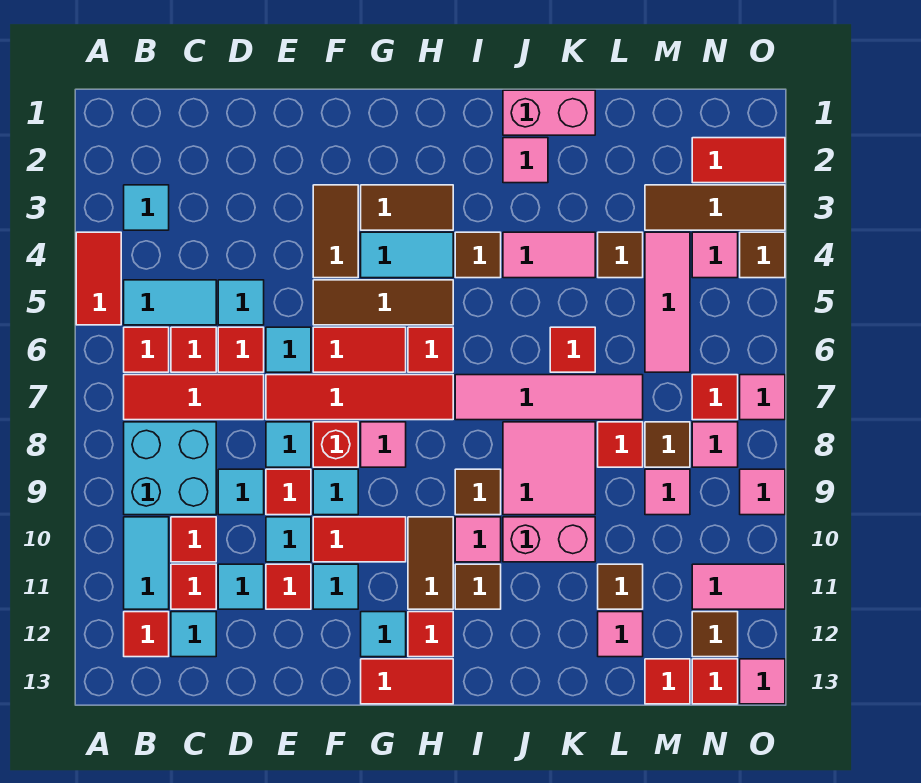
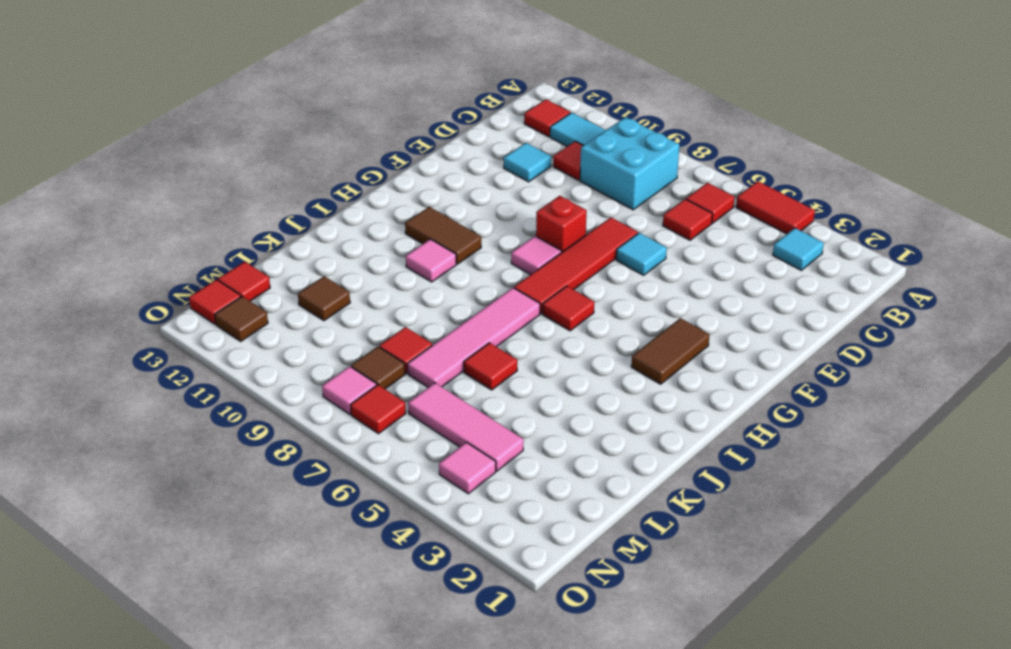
none -> cyan tile B5:C5 level 1
none -> red tile B7:D7 level 1
none -> red tile C11 level 1
none -> cyan tile C12 level 1

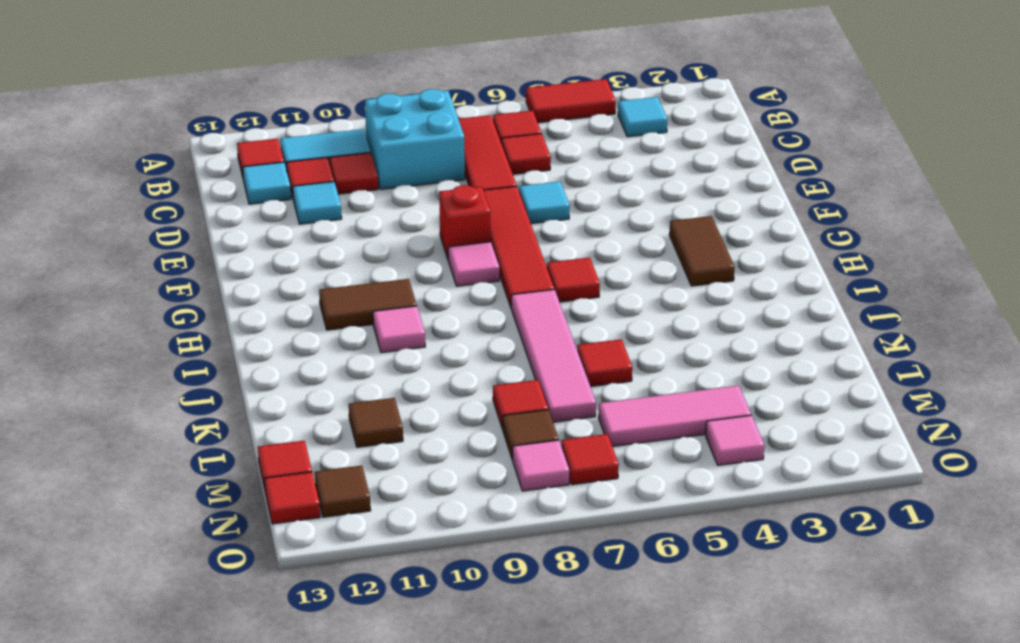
none -> cyan tile B5:C5 level 1
none -> cyan tile D5 level 1
none -> red tile D6 level 1
none -> cyan tile D9 level 1

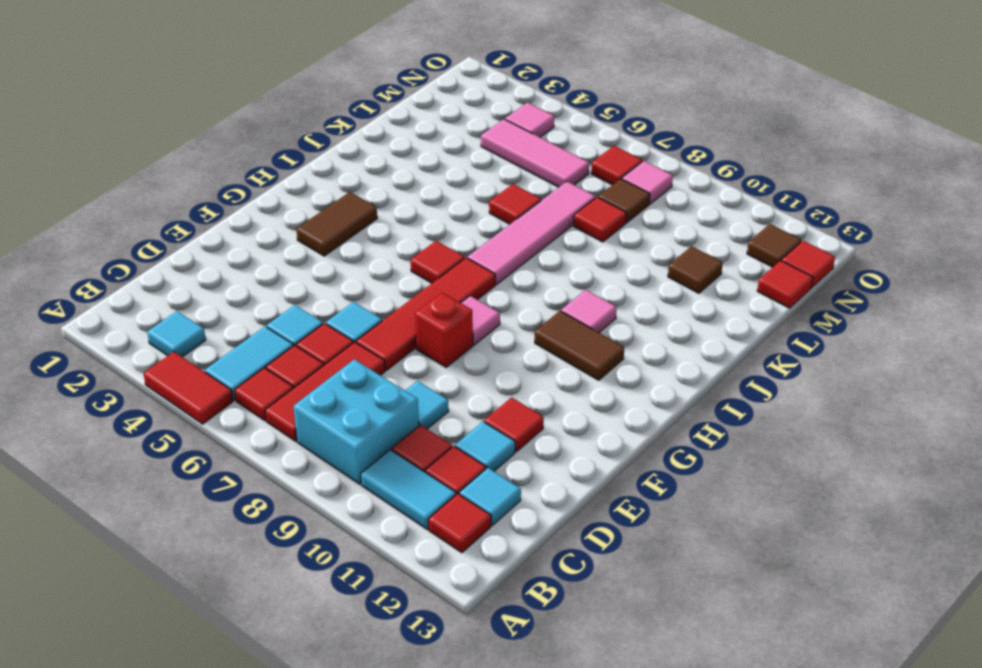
none -> cyan tile E8 level 1
none -> red tile E9 level 1
none -> cyan tile E10 level 1
none -> brown tile F3:F4 level 1

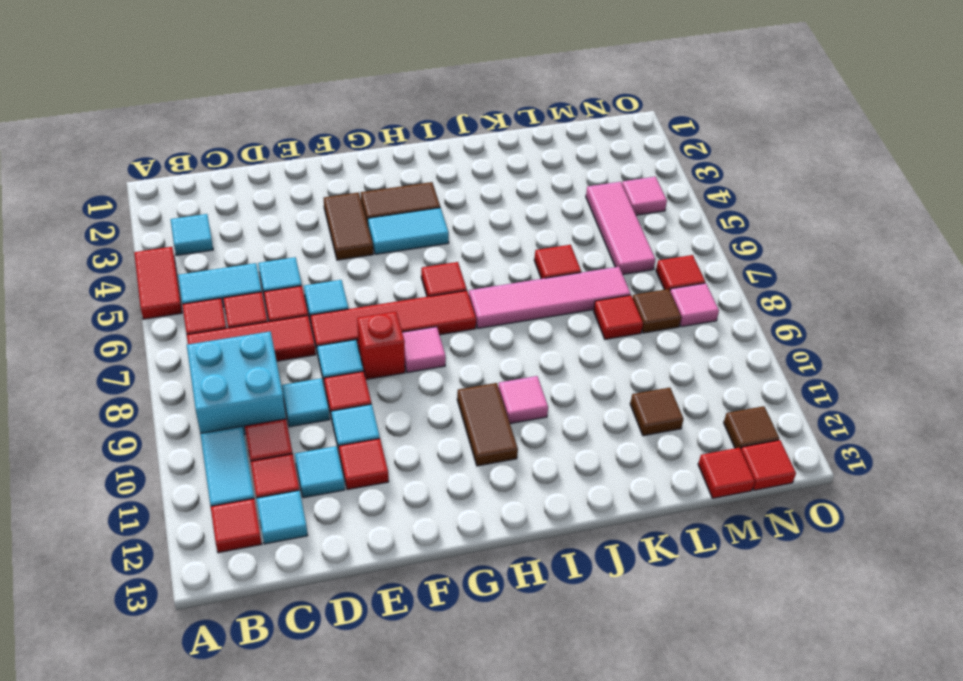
none -> brown tile F5:H5 level 1
none -> red tile F6:G6 level 1
none -> cyan tile F9 level 1
none -> red tile F10:G10 level 1

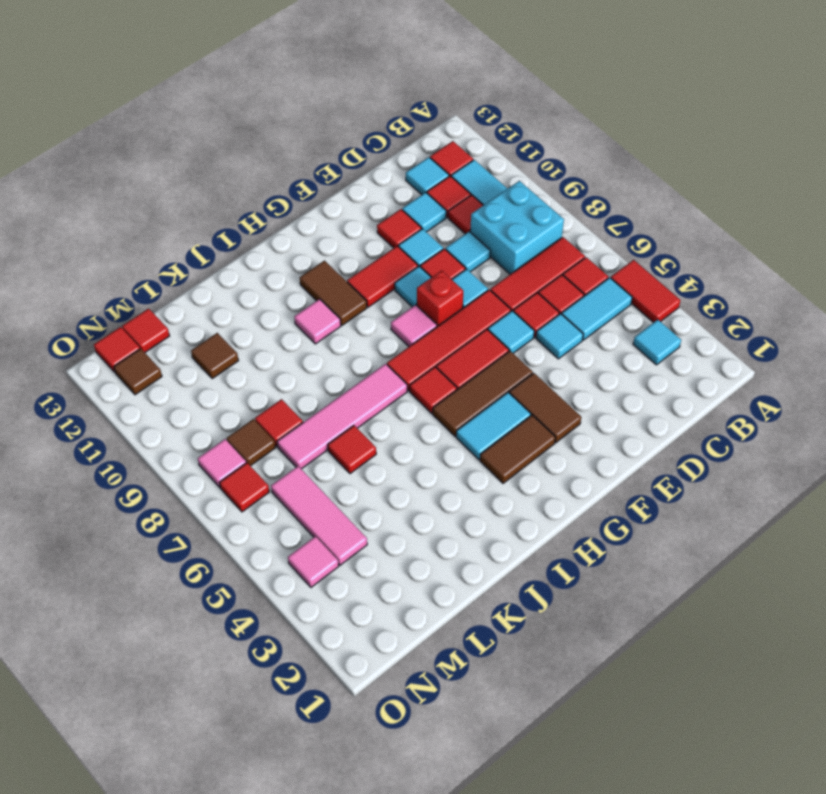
none -> cyan tile F11 level 1
none -> cyan tile G12 level 1
none -> red tile G13:H13 level 1
none -> red tile H12 level 1

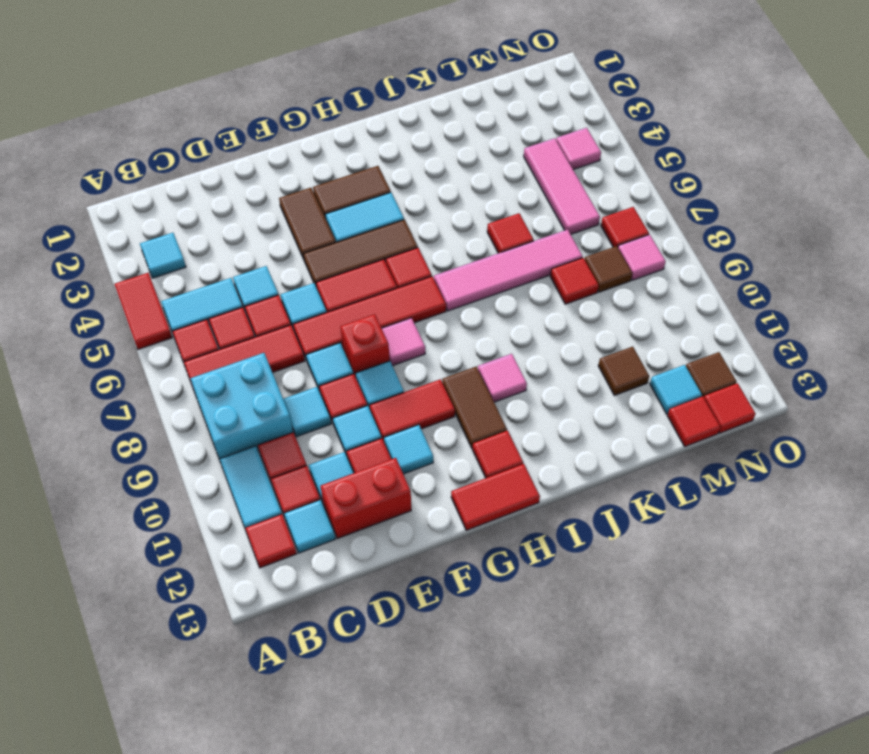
red brick D12:E12 level 1 -> none
cyan tile M12 level 1 -> cyan tile G12 level 1
none -> brown tile I4 level 1
none -> brown tile I9 level 1
none -> brown tile I11 level 1
none -> pink brick J1:K1 level 1

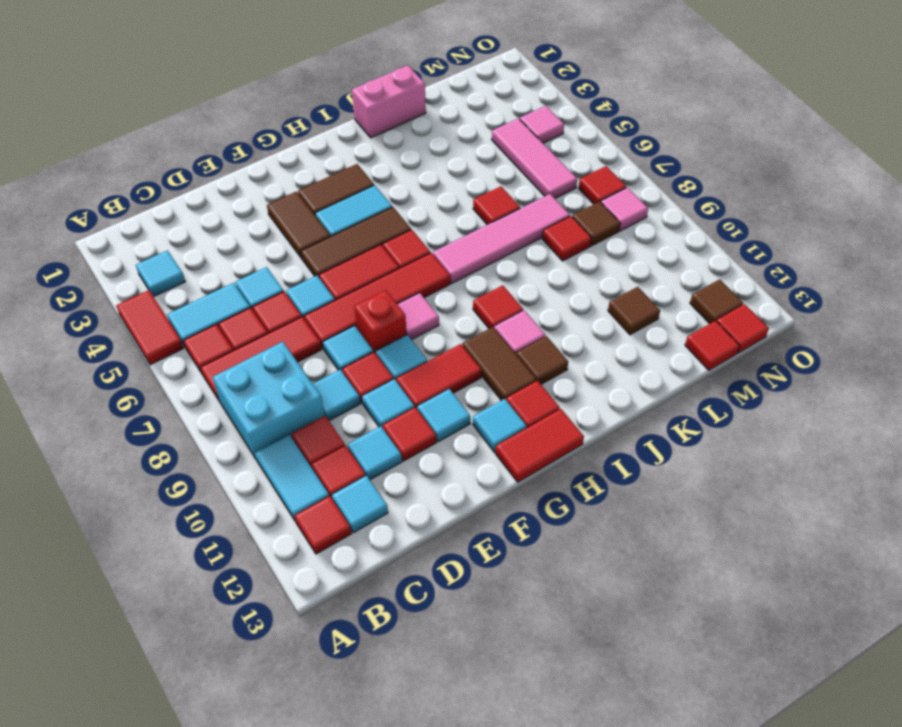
red tile I9 level 1 -> brown tile I9 level 1
none -> brown tile I4 level 1
none -> pink tile J2 level 1
none -> pink tile J4:K4 level 1
none -> pink tile J8:K9 level 1

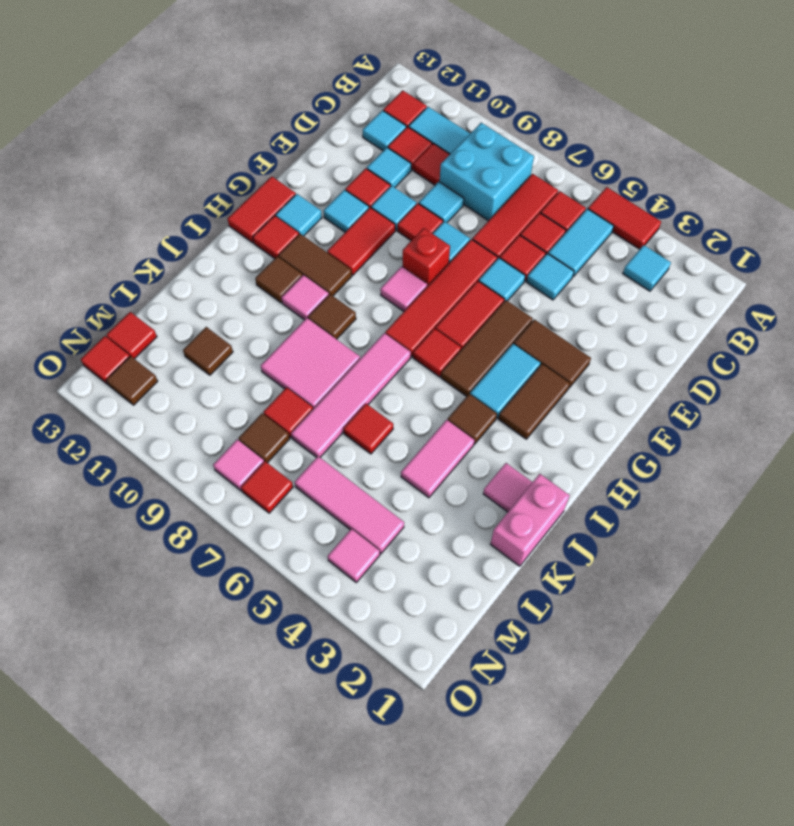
none -> cyan tile F9 level 1
none -> pink brick J10:K10 level 1
none -> brown tile L4 level 1
none -> pink tile L12 level 1

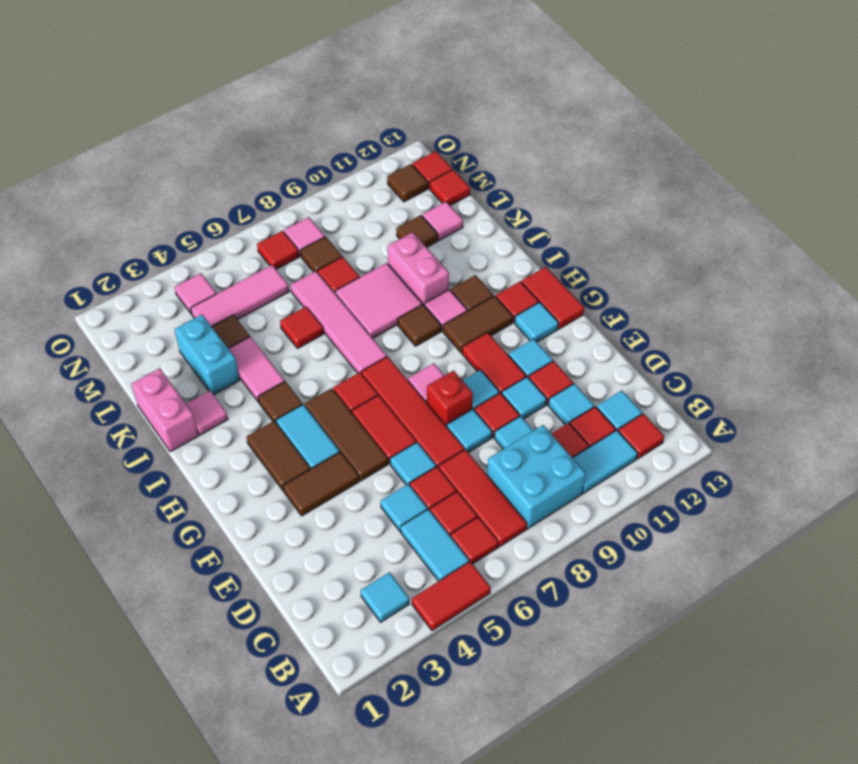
cyan brick K3:L3 level 1 -> none
none -> brown tile M3:O3 level 1
none -> pink tile M9 level 1
none -> red tile N2:O2 level 1
none -> pink tile N11:O11 level 1

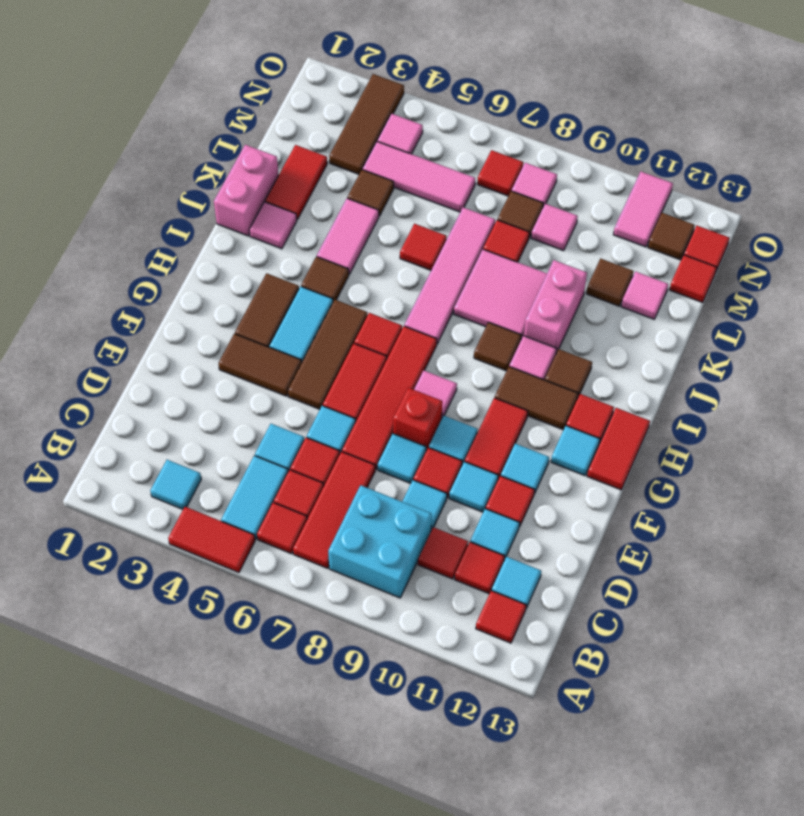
red tile K2:L2 level 1 -> red tile N2:O2 level 1
none -> cyan tile B10:B11 level 1
none -> brown tile O4 level 1
none -> pink tile O7 level 1
none -> pink tile O9 level 1

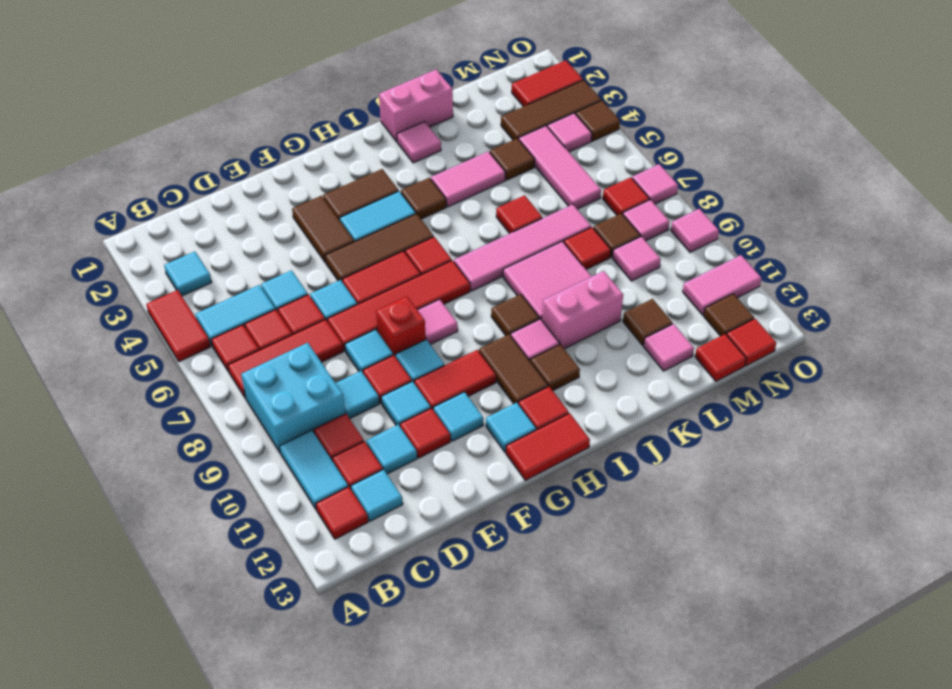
none -> pink tile O13 level 1

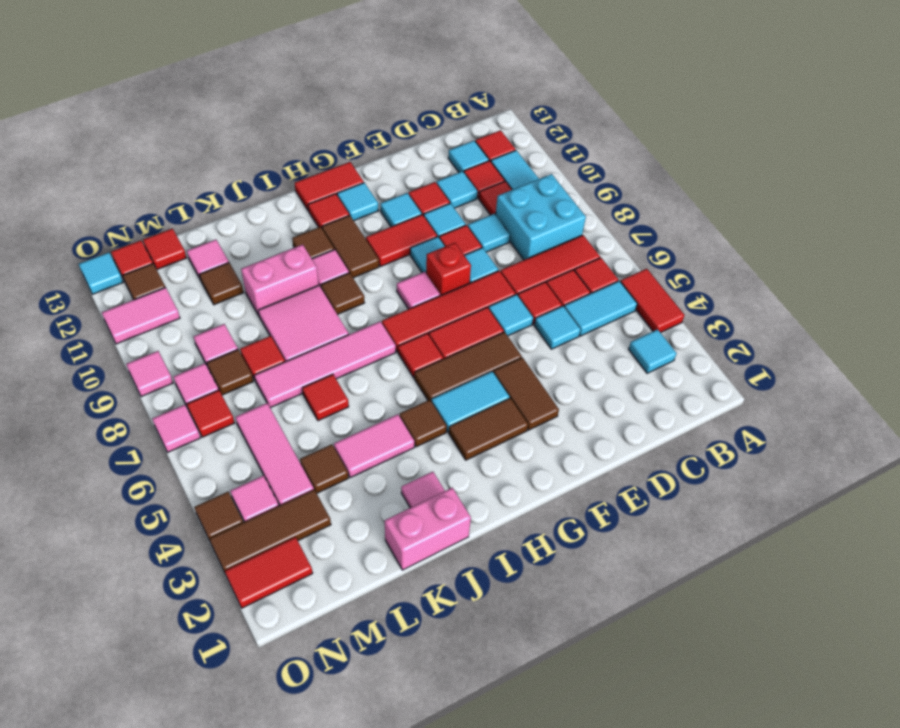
cyan tile O13 level 1 -> pink tile O13 level 1

